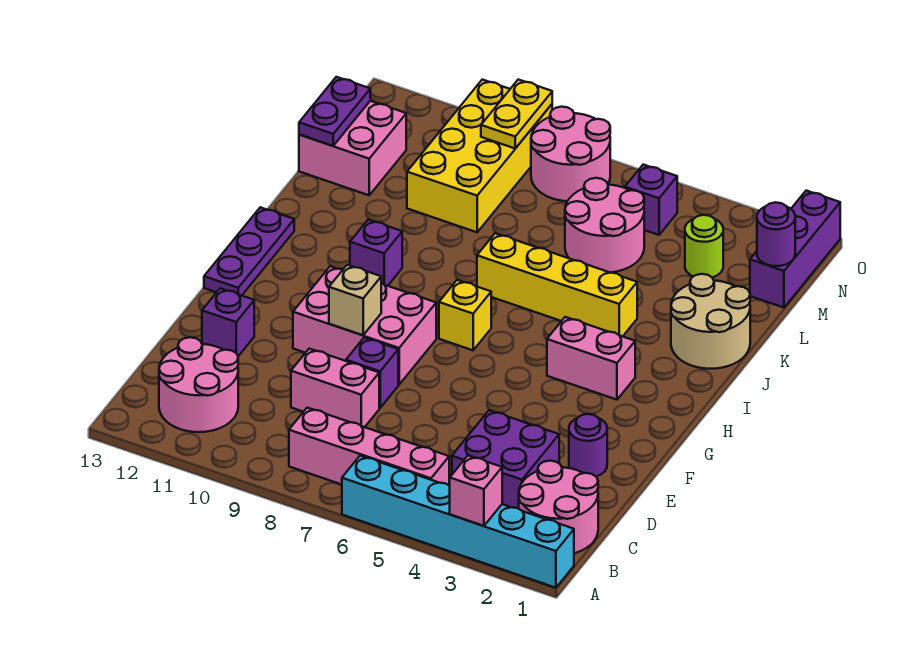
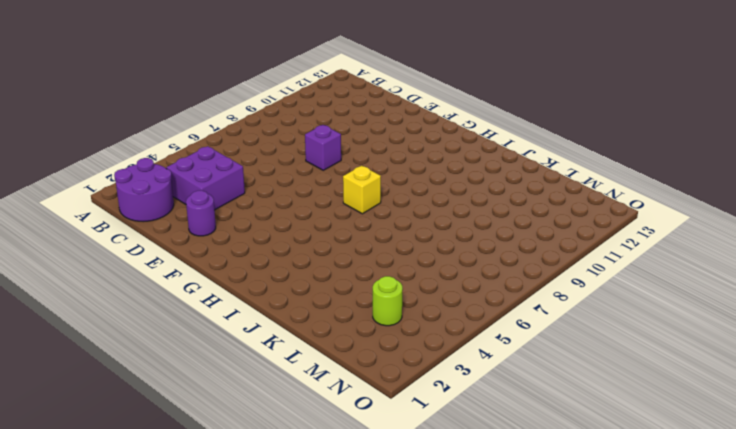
purple round brick B1:C2 level 1 -> pink round brick B1:C2 level 1
none -> cyan brick A1:A6 level 1
none -> pink brick B5:B8 level 1
none -> pink round brick B11:C12 level 1

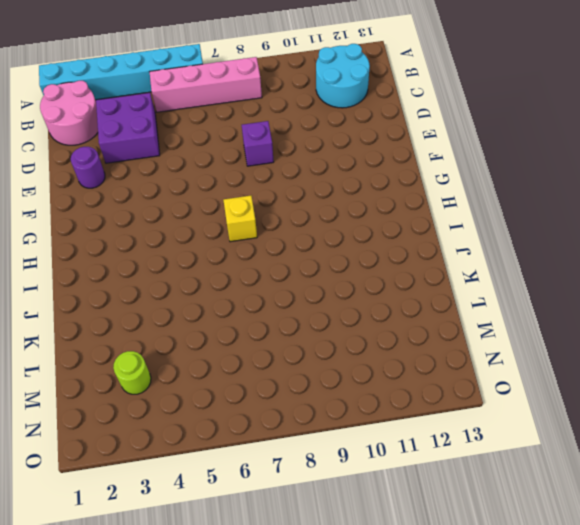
cyan round brick B11:C12 level 1 -> pink round brick B11:C12 level 1
none -> pink brick D8:D9 level 1
none -> purple brick E12 level 1
none -> pink brick F8:G10 level 1

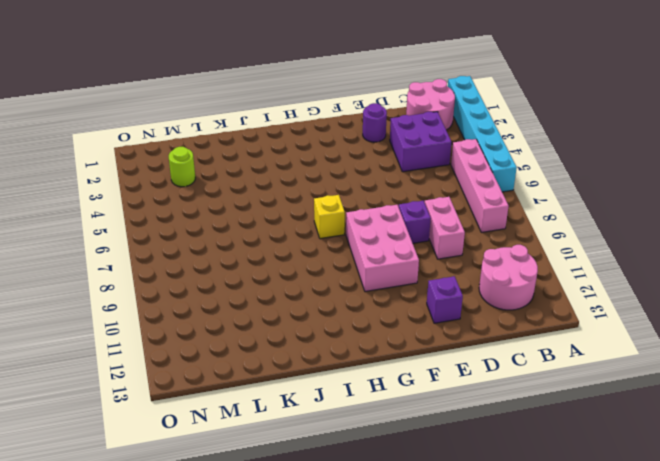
none -> purple plate G13:I13 level 1
none -> pink brick H3:H4 level 1
none -> purple brick I10 level 1

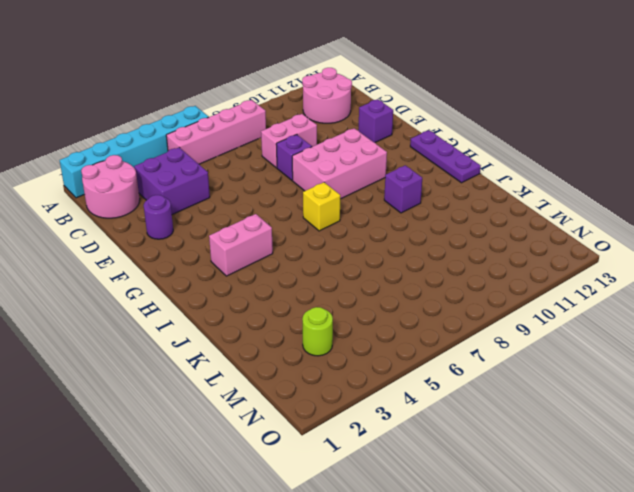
none -> tan round brick J1:K2 level 1
none -> yellow brick J4:J7 level 1
none -> pink round brick L5:M6 level 1

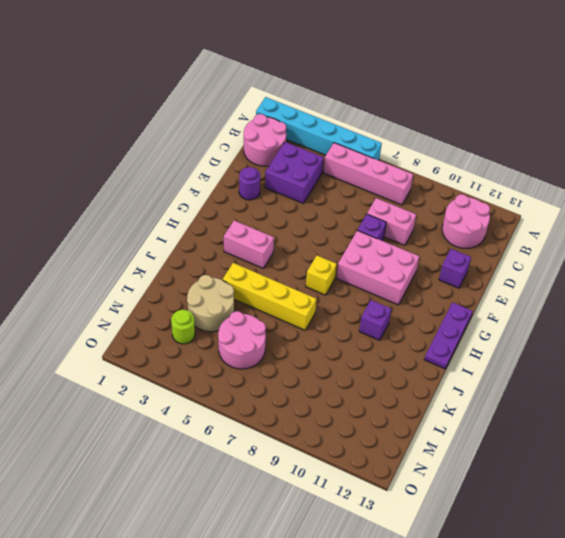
tan round brick K3:L4 level 1 -> tan round brick J1:K2 level 1
none -> yellow brick L9:O10 level 1
none -> pink brick L12:M13 level 1
none -> purple brick M1:O1 level 1

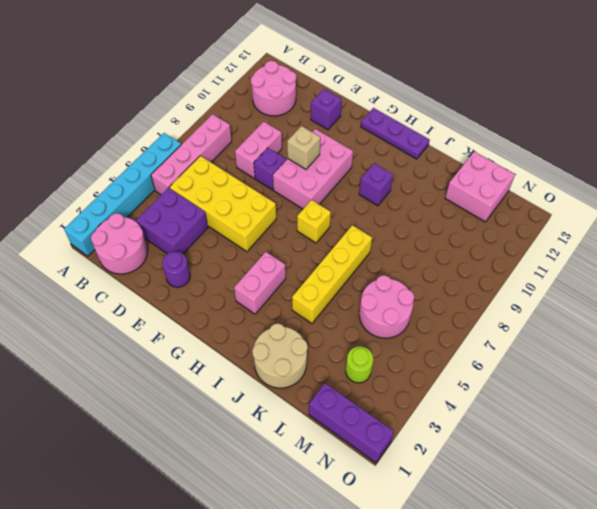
yellow brick C5:F6 level 1 -> yellow brick L9:O10 level 1
none -> purple brick N5 level 1
none -> pink round brick N7:O8 level 1
none -> pink brick A3 level 2

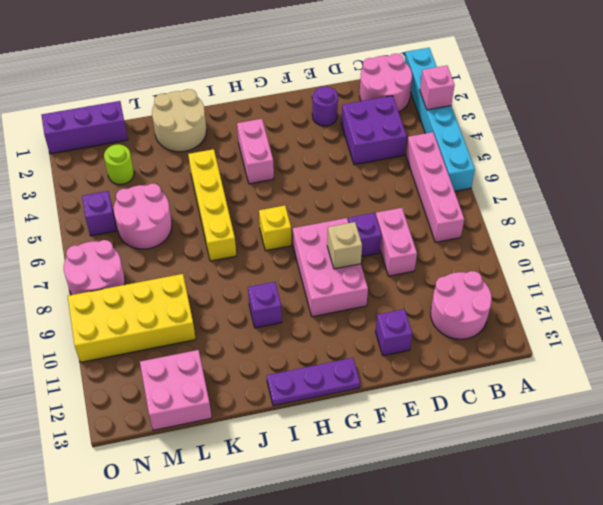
none -> purple plate L13:M13 level 2
none -> purple round brick M1 level 2
none -> yellow plate N9:O9 level 2

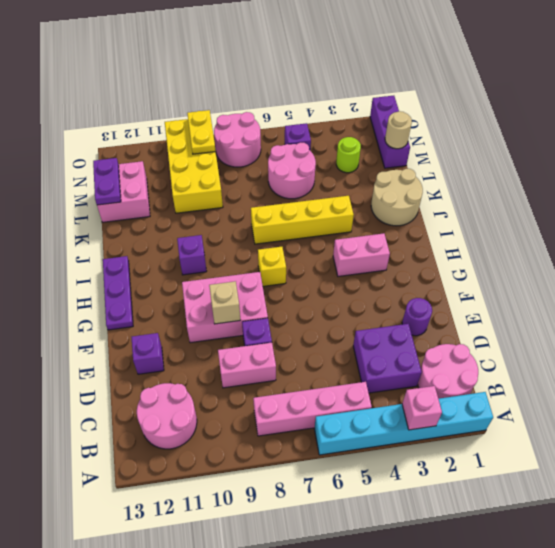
tan round brick M1 level 2 -> purple round brick M1 level 2

